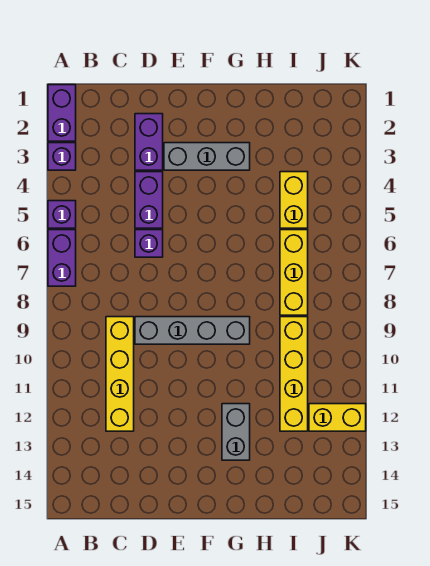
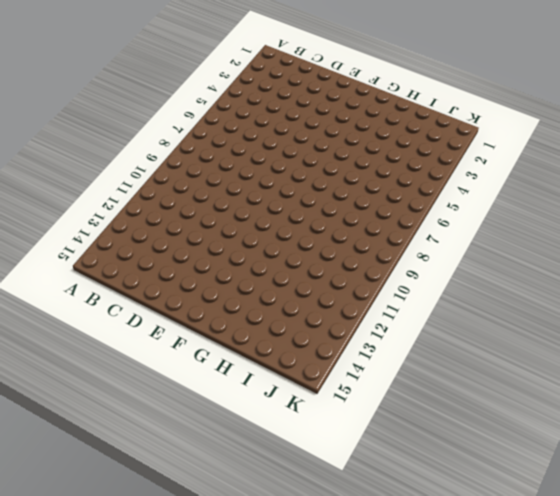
none -> purple brick A1:A2 level 1
none -> purple brick A3 level 1
none -> purple brick A5 level 1

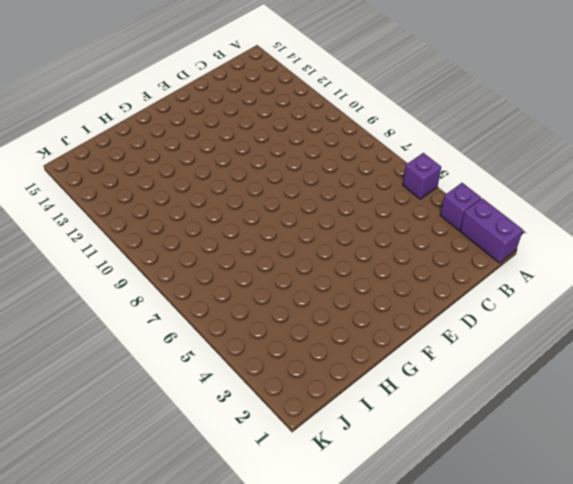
none -> purple brick A6:A7 level 1
none -> yellow brick C9:C12 level 1
none -> purple brick D2:D3 level 1

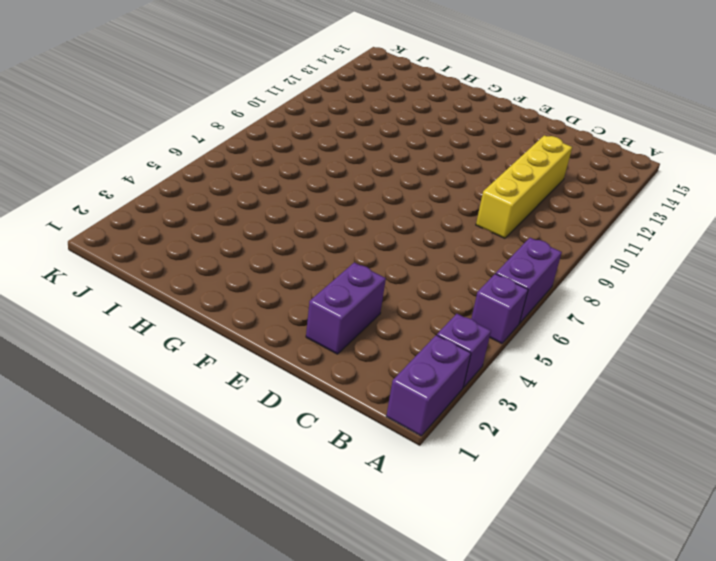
none -> purple brick D4:D5 level 1
none -> purple brick D6 level 1
none -> grey brick D9:G9 level 1

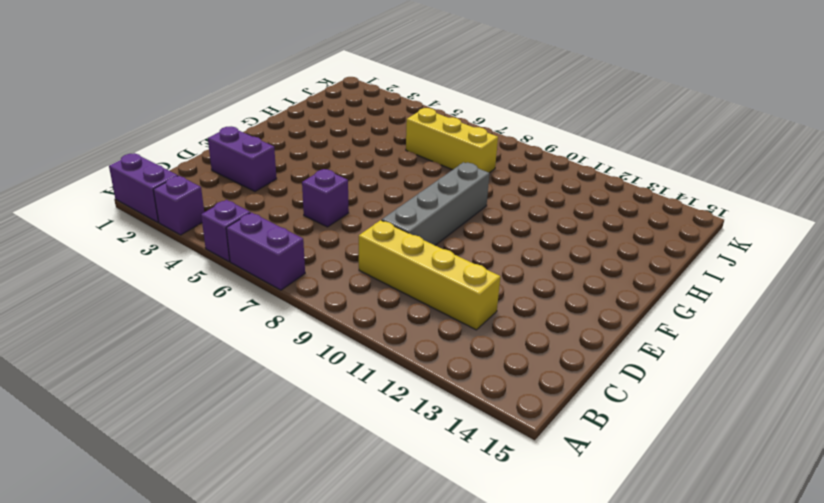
none -> purple brick D4:D5 level 1
none -> grey brick E3:G3 level 1
none -> grey brick G12:G13 level 1

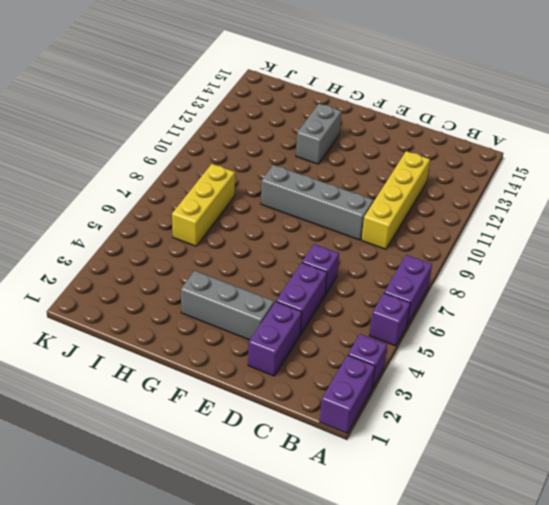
none -> yellow brick I4:I5 level 1
none -> yellow brick I9:I12 level 1
none -> yellow brick J12:K12 level 1

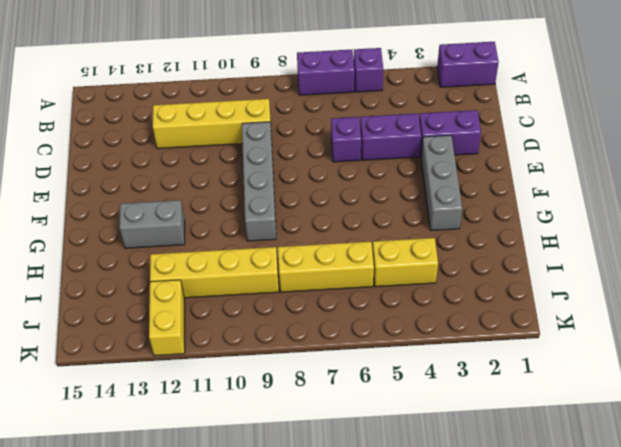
none -> purple brick A3 level 1

